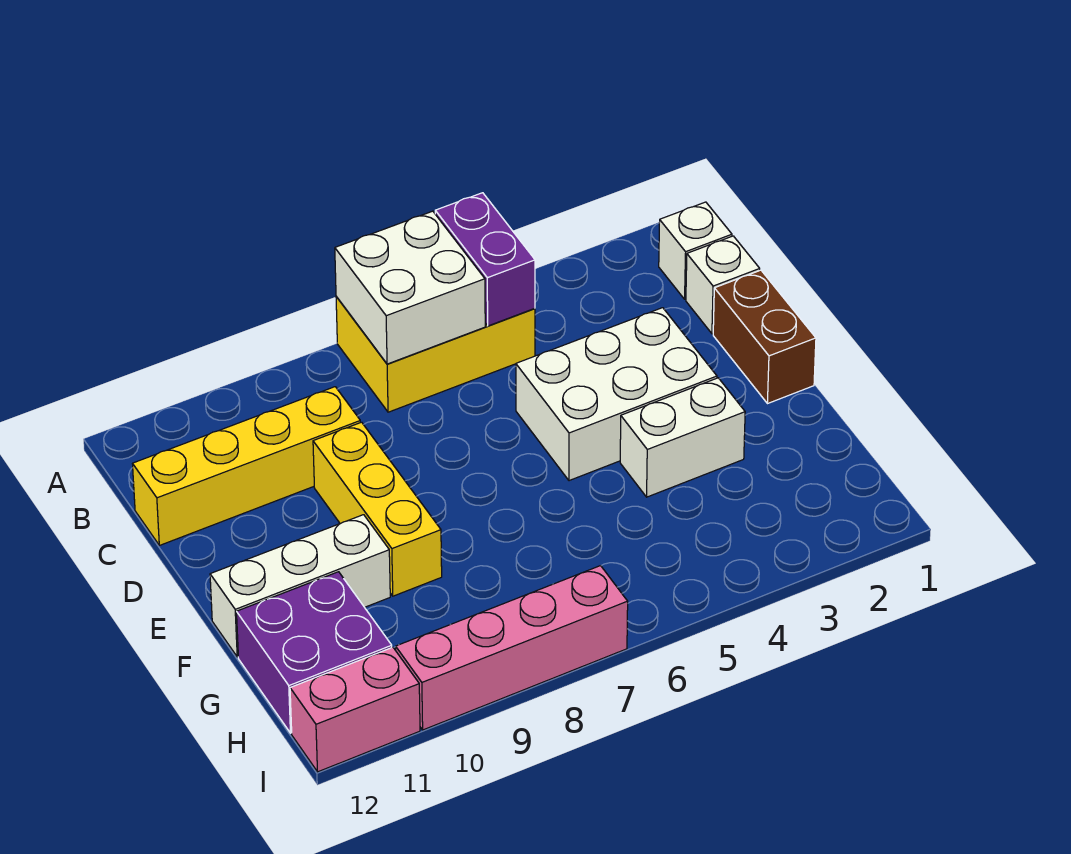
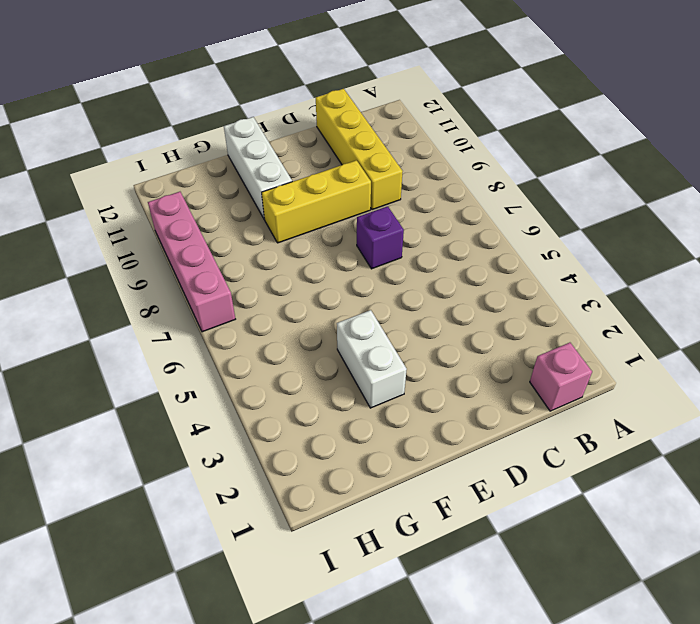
pink brick B1 level 1 -> white brick B1 level 1
purple brick D7 level 1 -> none
none -> yellow brick A5:B7 level 1
none -> white brick C1 level 1
none -> brown brick D1:E1 level 1

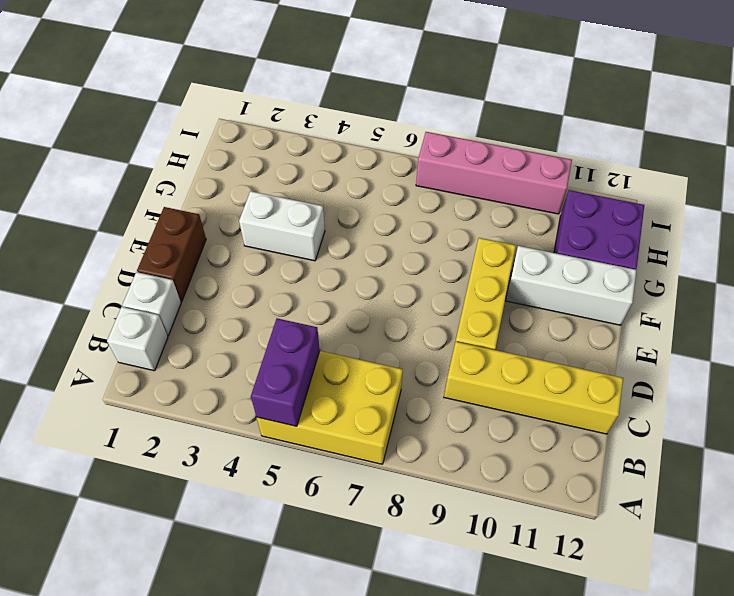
none -> white brick D3:E5 level 1
none -> pink brick I11:I12 level 1
none -> white brick A6:B7 level 2

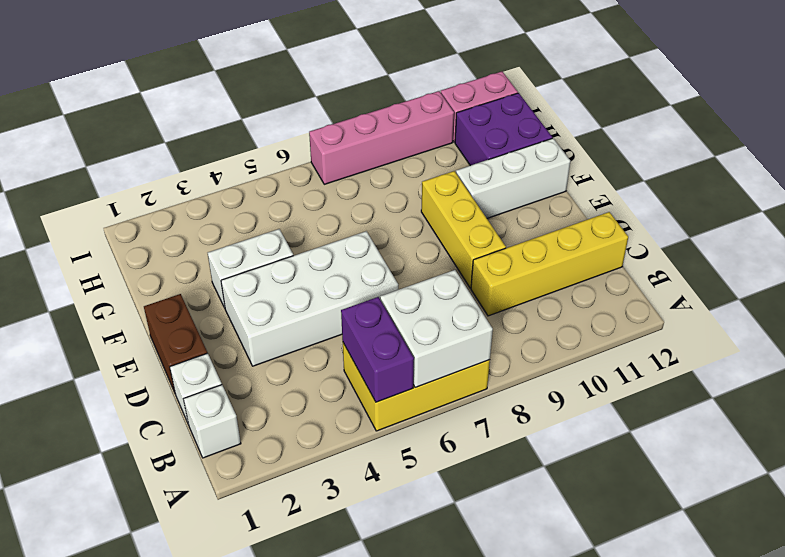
white brick D3:E6 level 1 -> white brick D3:E5 level 1

